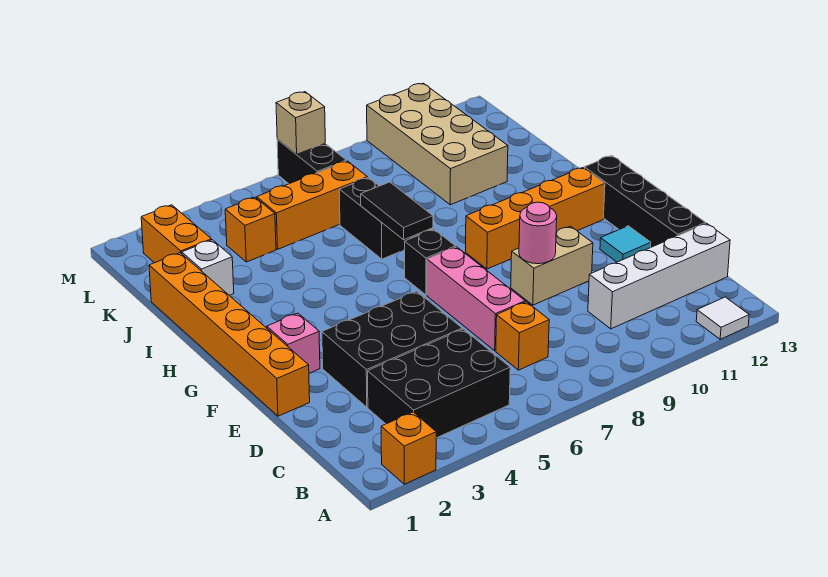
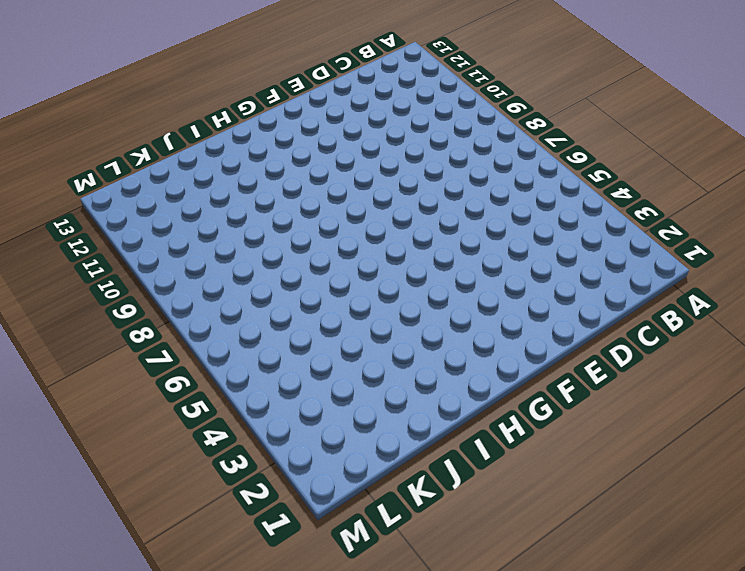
none -> orange brick A2 level 1
none -> white tile A12 level 1
none -> black brick B3:C5 level 1

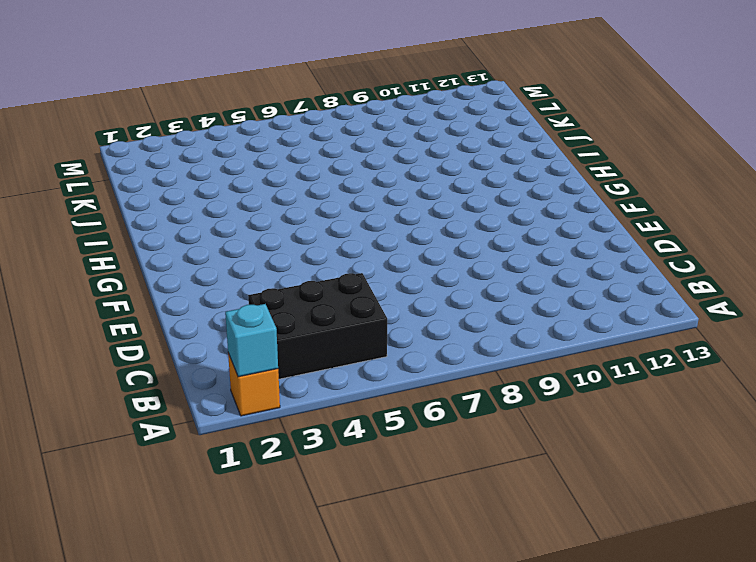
cyan brick A2 level 2 -> none
none -> white tile A12 level 1
none -> orange brick C7 level 1
none -> white brick C10:C13 level 1

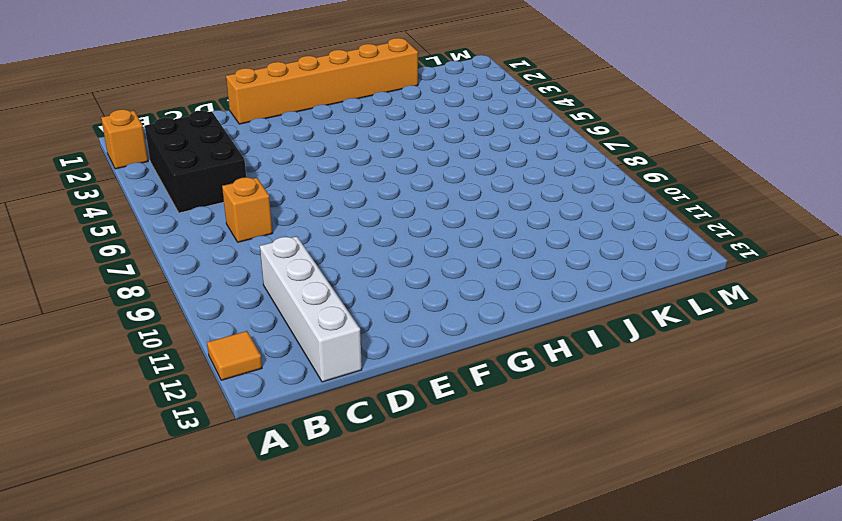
orange tile A12 level 1 -> white tile A12 level 1
none -> black brick D3:E5 level 1
none -> pink brick D7:F7 level 1
none -> black brick D13:G13 level 1

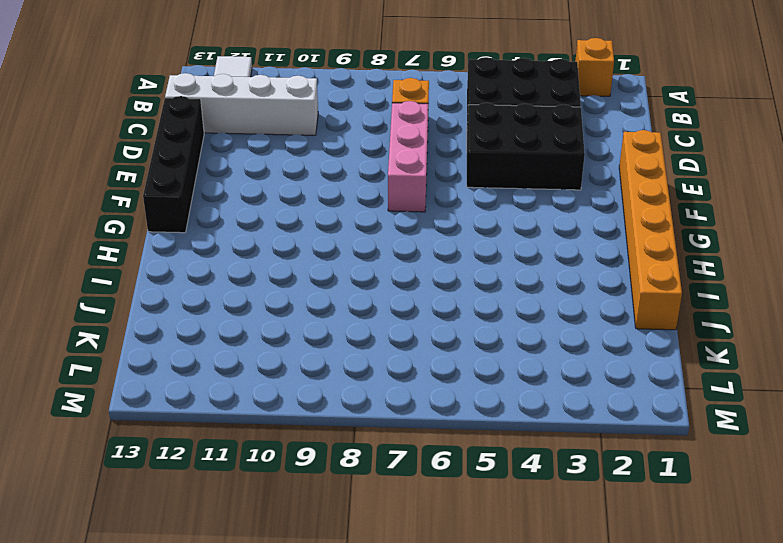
none -> tan brick E9:E10 level 1
none -> cyan tile E12 level 1
none -> pink brick F2 level 1

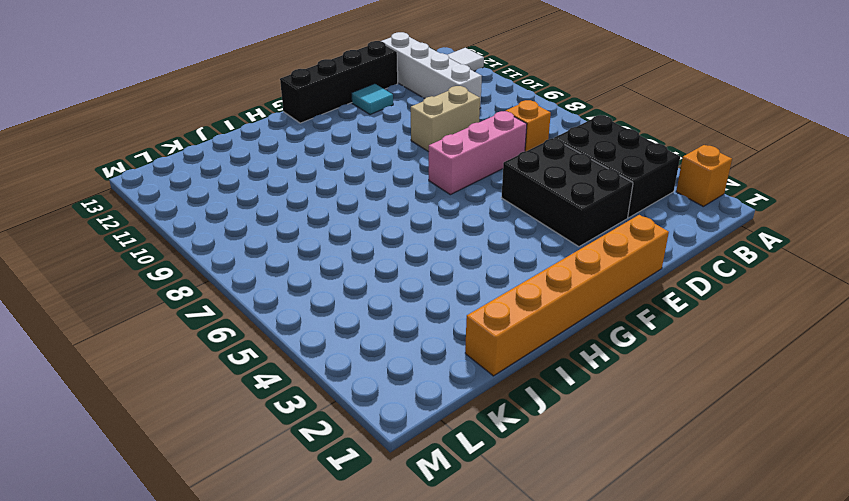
tan brick D9:E9 level 1 -> tan brick E9:E10 level 1
none -> pink brick F2 level 1
none -> black brick G7 level 1
none -> orange brick G9:G12 level 1

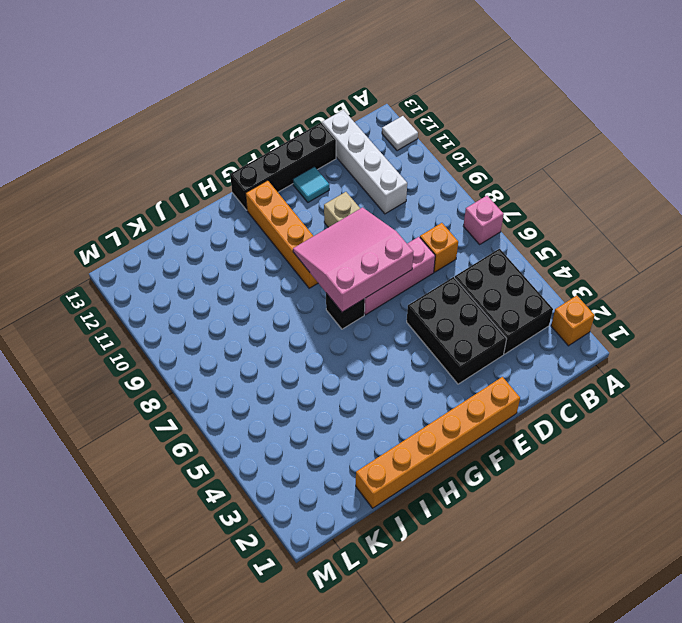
pink brick A7 level 1 -> pink brick F2 level 1
pink slope E7:G9 level 2 top 7 -> pink round brick E9 level 2
none -> black brick I7:J7 level 1
none -> white brick J2 level 1
none -> tan brick J10:M11 level 1

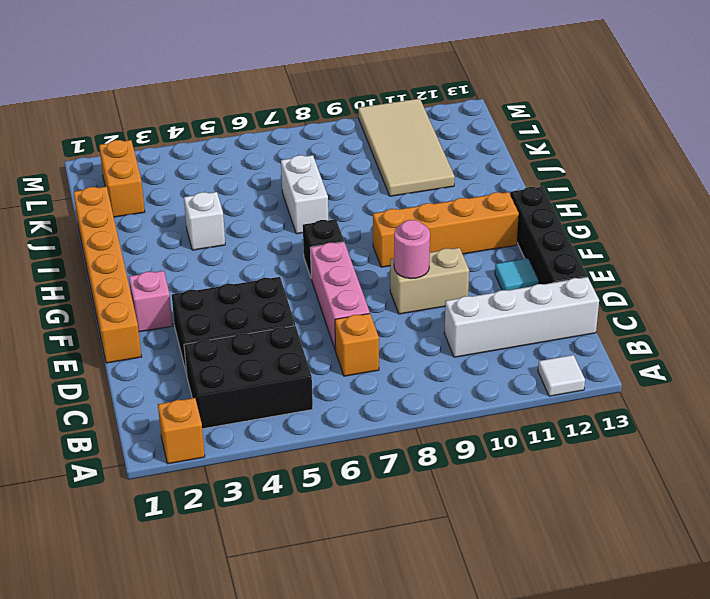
white brick I4 level 1 -> white brick J2 level 1
white brick I7:J7 level 1 -> black brick I7:J7 level 1
tan tile J10:M11 level 1 -> tan brick J10:M11 level 1
none -> orange brick K4 level 1
none -> orange brick K5:K7 level 1
none -> black brick L7:M7 level 1

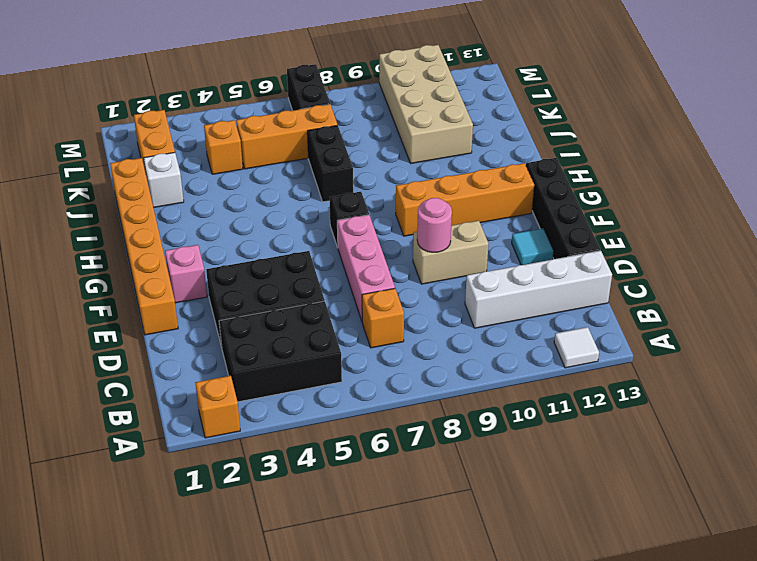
none -> black tile H7:I7 level 2
none -> tan brick M7 level 2

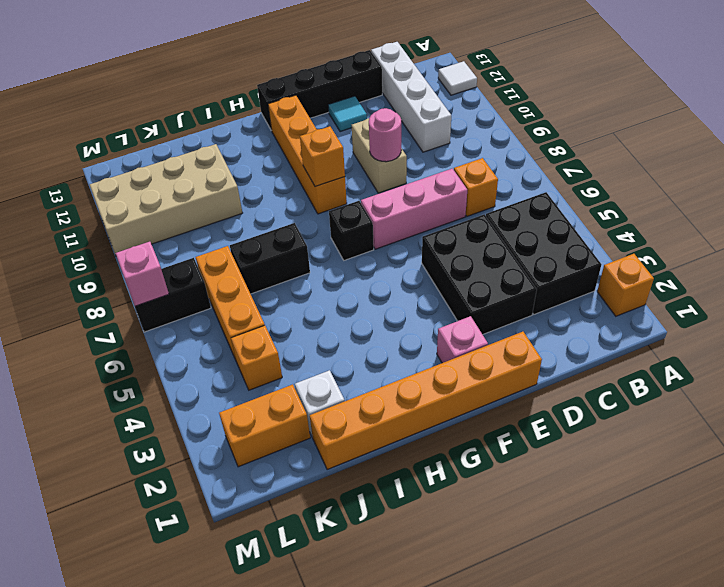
orange brick G9 level 2 -> none
pink brick M7 level 2 -> tan brick M7 level 2
none -> black tile H7:I7 level 2

